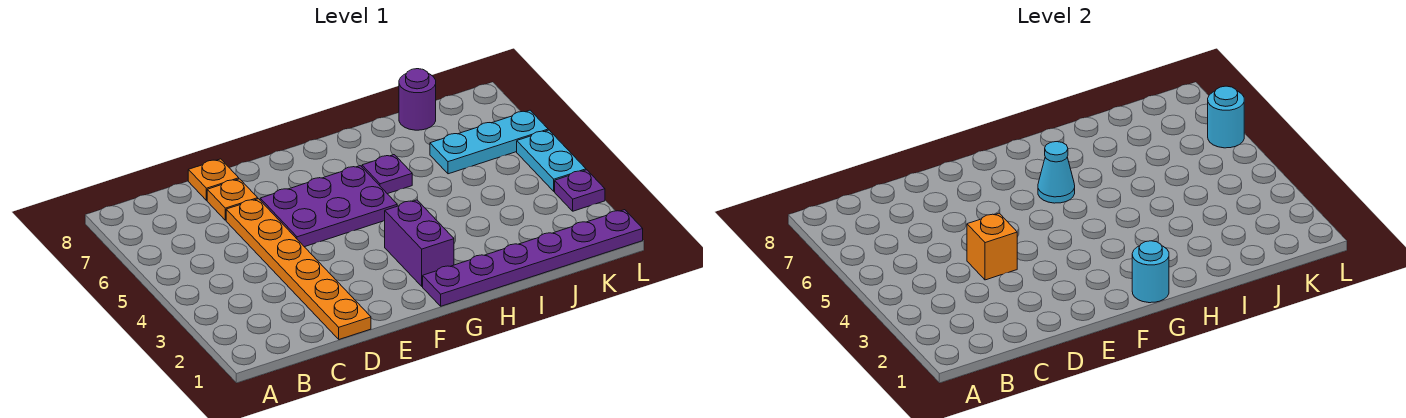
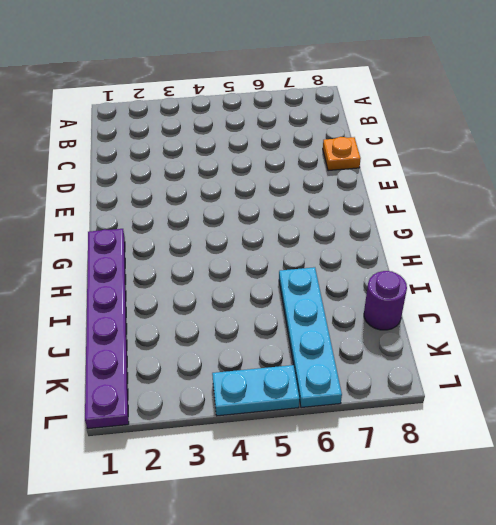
cyan plate I6:L6 level 1 -> cyan plate J6:L6 level 1
none -> orange plate D1:D6 level 1
none -> orange plate D7 level 1
none -> purple plate E5:G6 level 1

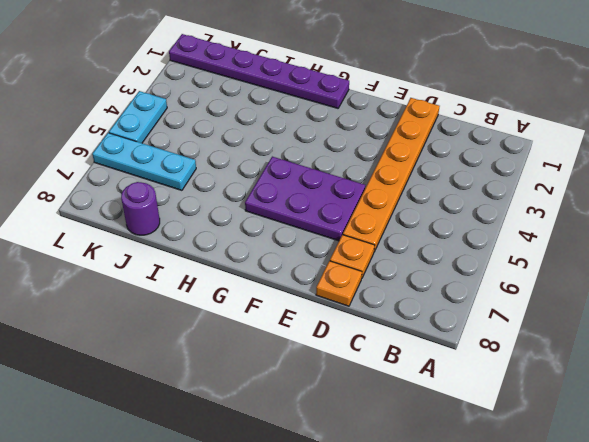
none -> purple brick G2:G3 level 1
none -> purple plate H6 level 1
none -> purple plate L3 level 1

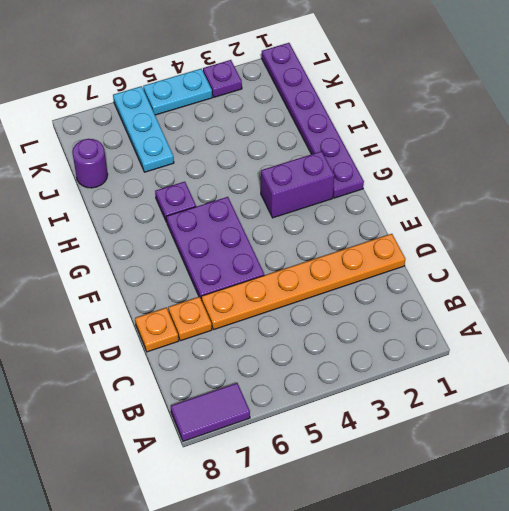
purple tile A7:A8 level 1 -> none
none -> orange brick D4 level 2
none -> cyan round brick G1 level 2
none -> cyan cone G6 level 2

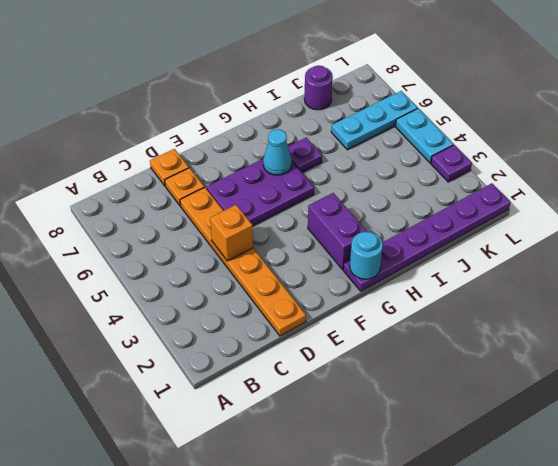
none -> cyan round brick L6 level 2

